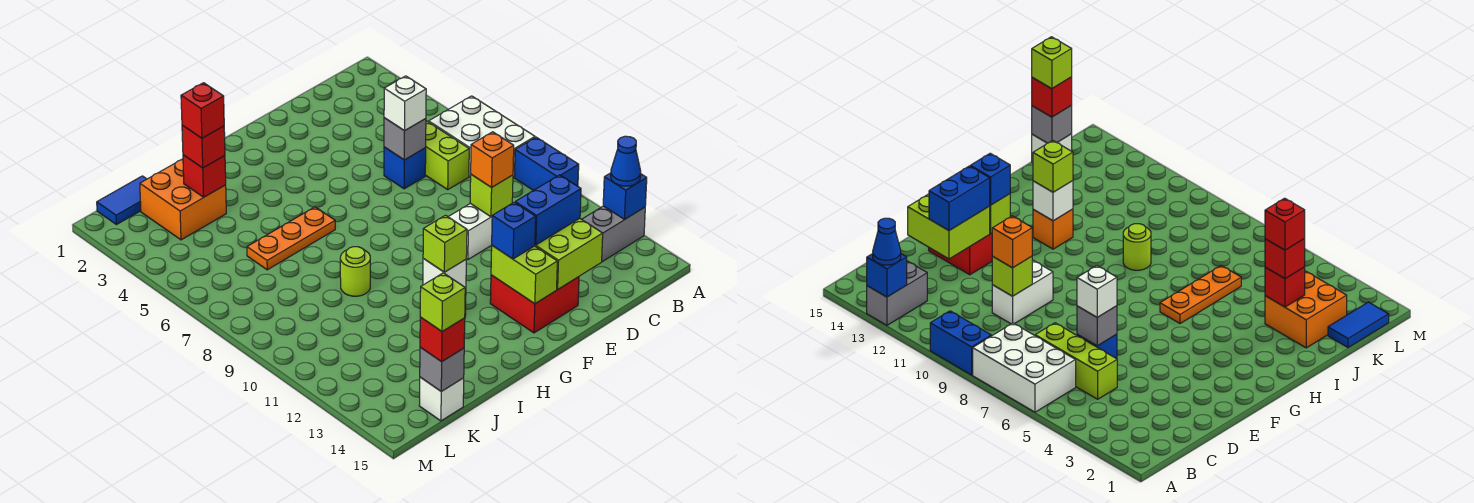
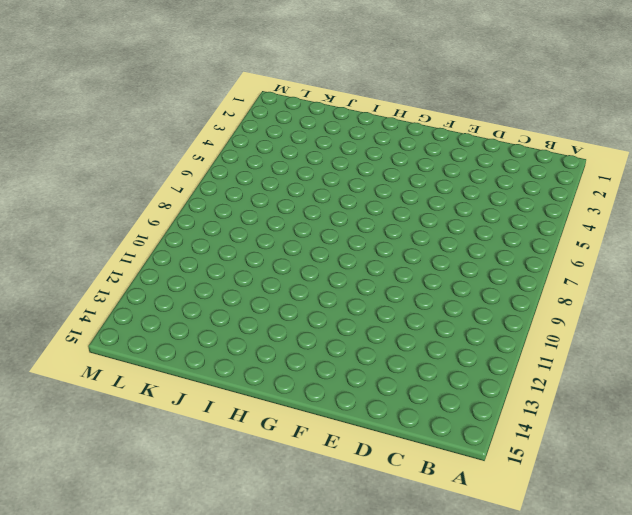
none -> white brick A6:B8 level 1
none -> blue brick A9:A10 level 1
none -> grey brick A13:B13 level 1
none -> lime brick C5:C7 level 1

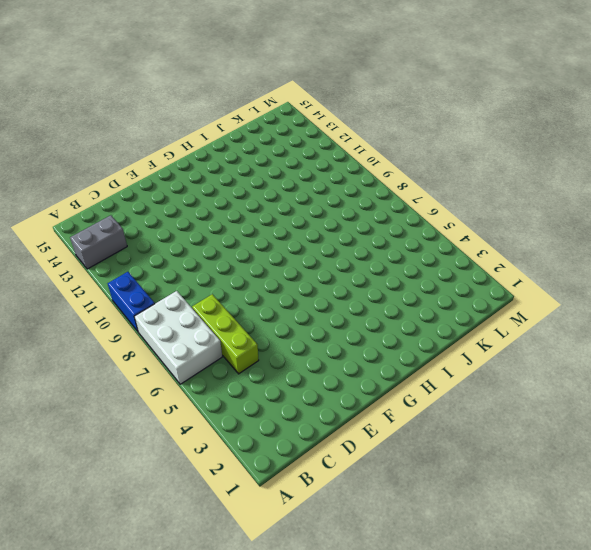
none -> blue brick D6 level 1
none -> white brick D10:E10 level 1
none -> red brick E13:F14 level 1
none -> orange plate H6:J6 level 1

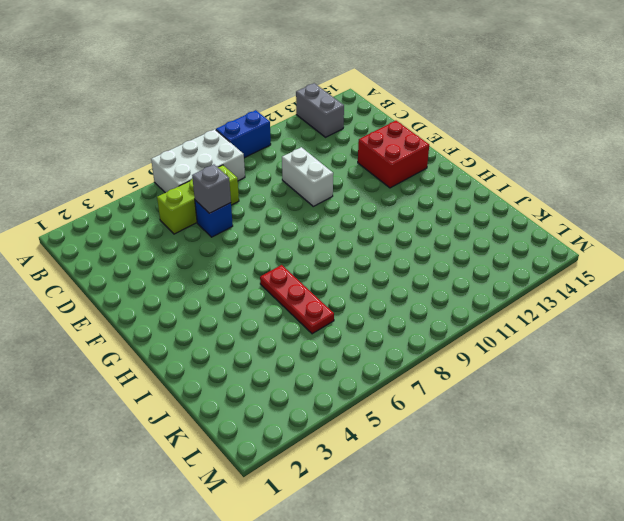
red plate H6:J6 level 1 -> orange plate H6:J6 level 1
none -> orange brick H12 level 1
none -> lime round brick I9 level 1
none -> orange brick J2:K3 level 1
none -> blue tile K1:L1 level 1

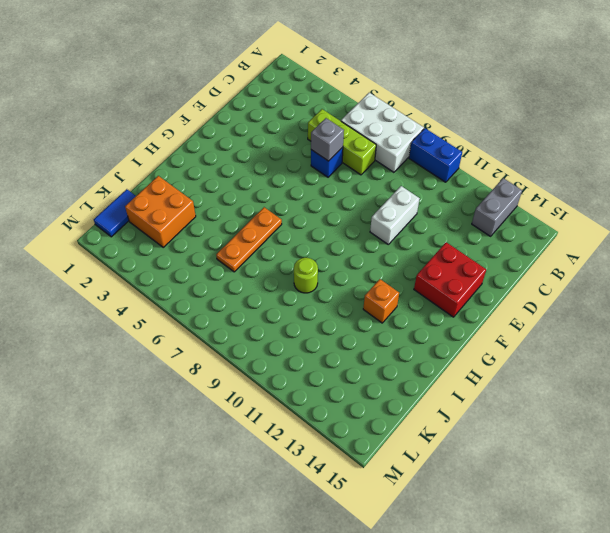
none -> white brick K15 level 1
none -> blue brick A13 level 2
none -> lime brick D10 level 2
none -> lime brick D13:E14 level 2

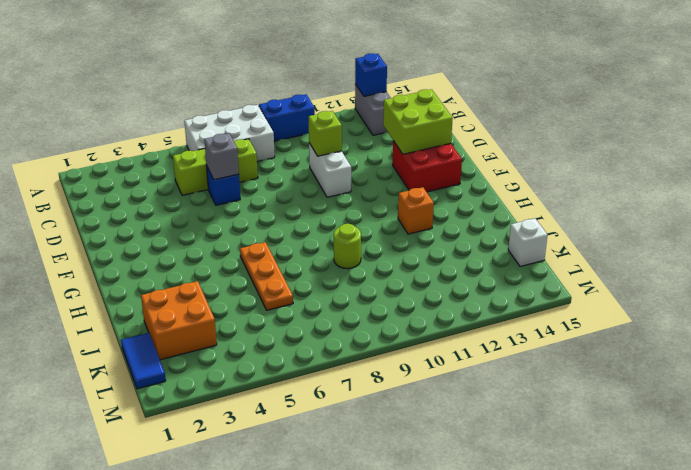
none -> lime brick F13:F14 level 2
none -> white brick H12 level 2
none -> red brick J3 level 2
none -> grey brick K15 level 2

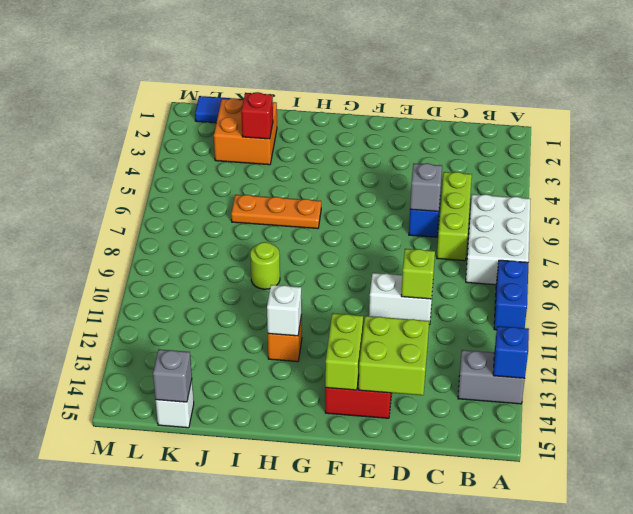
none -> blue cone A13 level 3
none -> white brick D6 level 3
none -> orange brick D10 level 3
none -> blue brick D13:E13 level 3

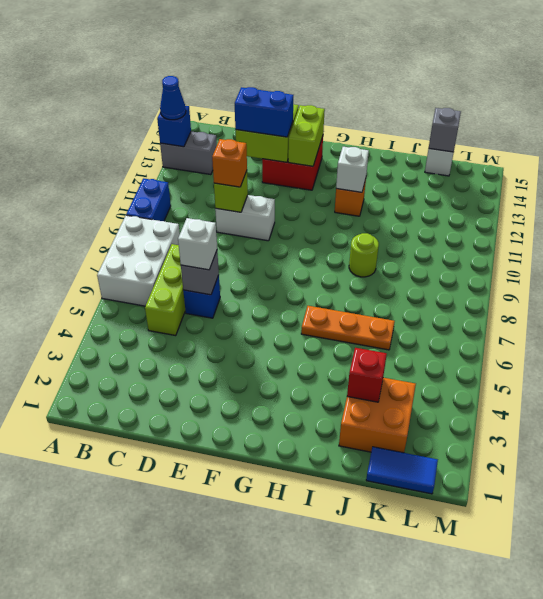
none -> blue brick F13 level 3
none -> lime brick H12 level 3
none -> red brick J3 level 3
none -> red brick K15 level 3

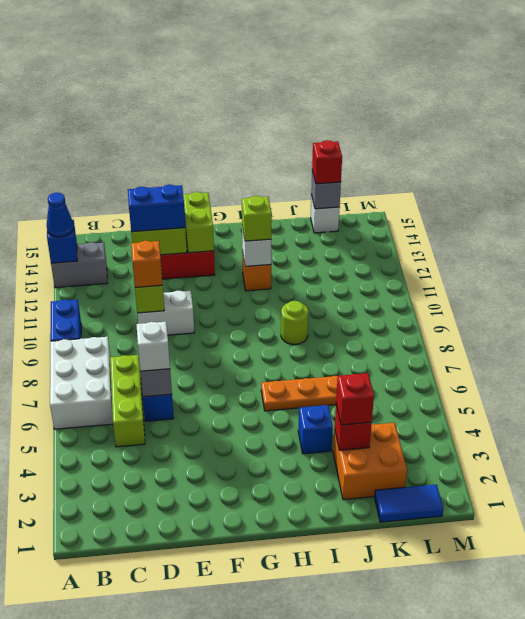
blue brick I4 level 1 -> blue brick F13 level 3
none -> red brick J3 level 4
none -> lime brick K15 level 4

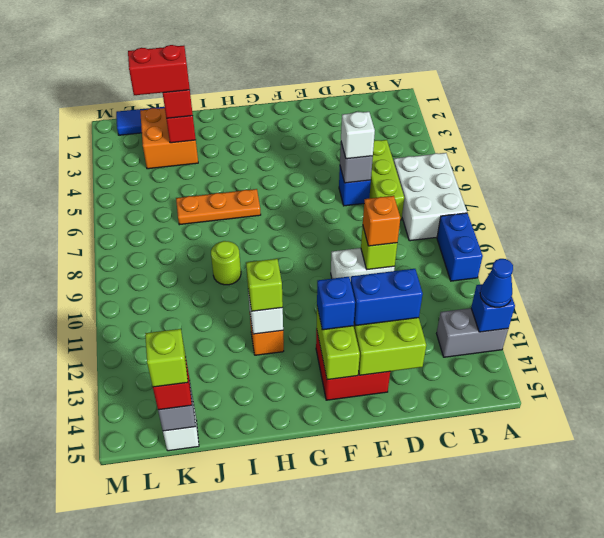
red brick J3:K3 level 4 -> red brick J3 level 4

